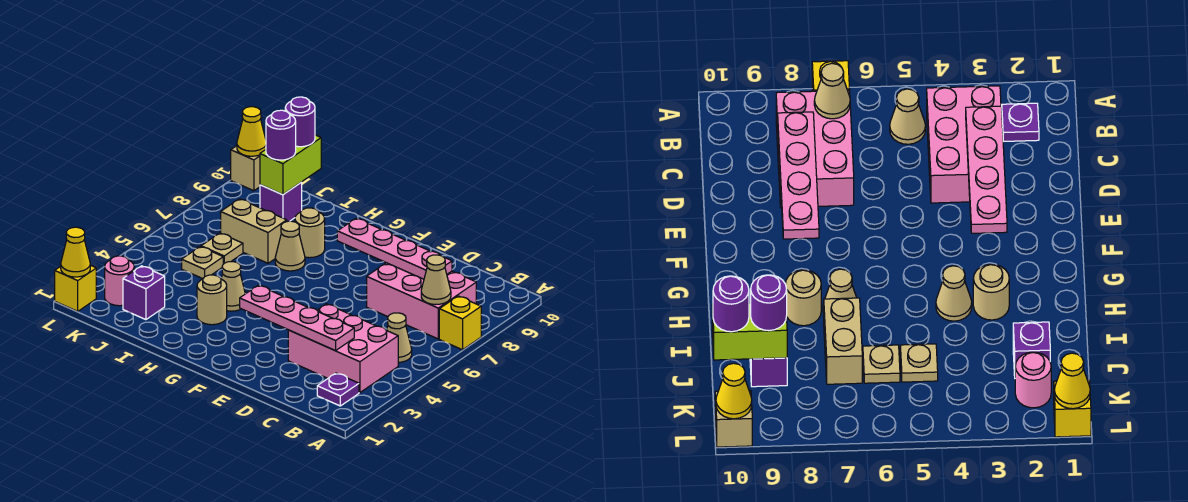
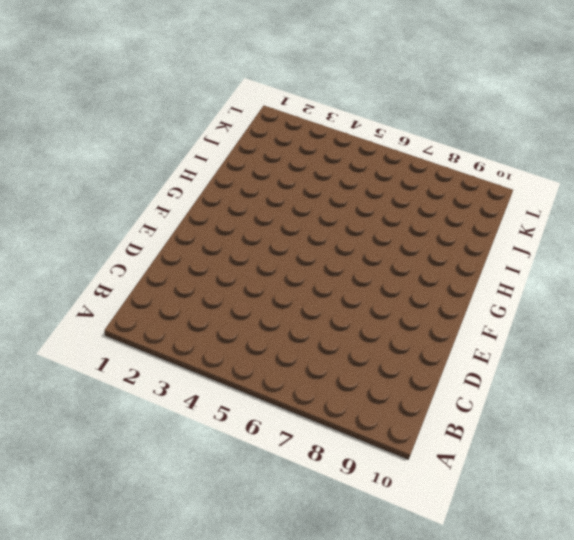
none -> yellow brick A7 level 1
none -> purple plate B2 level 1
none -> pink brick B3:D4 level 1

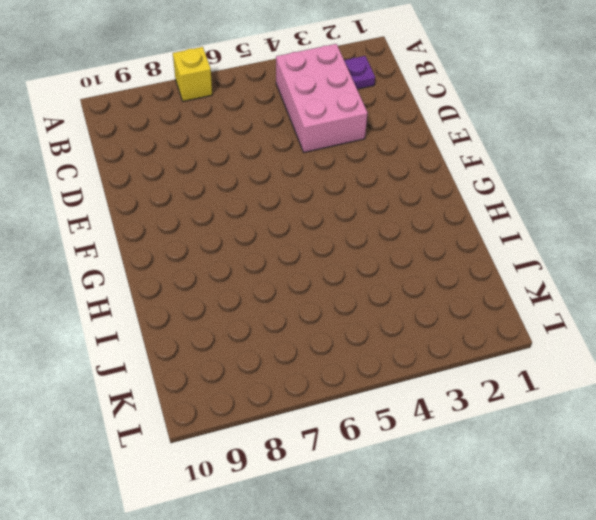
none -> tan cone B5 level 1
none -> pink brick B7:D8 level 1
none -> tan round brick H3 level 1

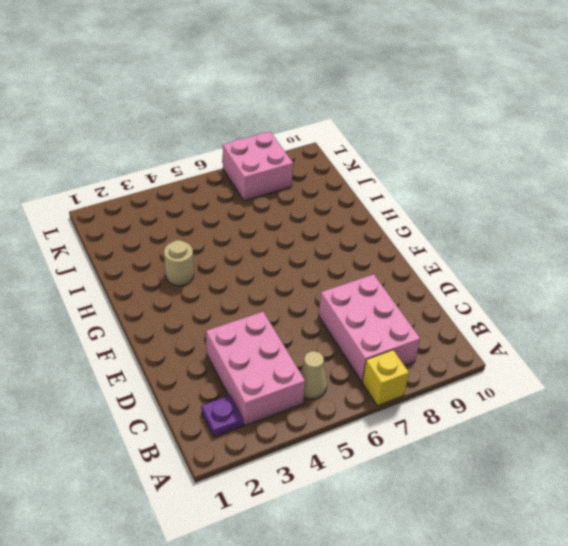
pink brick K7:L8 level 1 -> none
none -> tan cone H4 level 1
none -> tan cone H7 level 1
none -> tan round brick H8 level 1

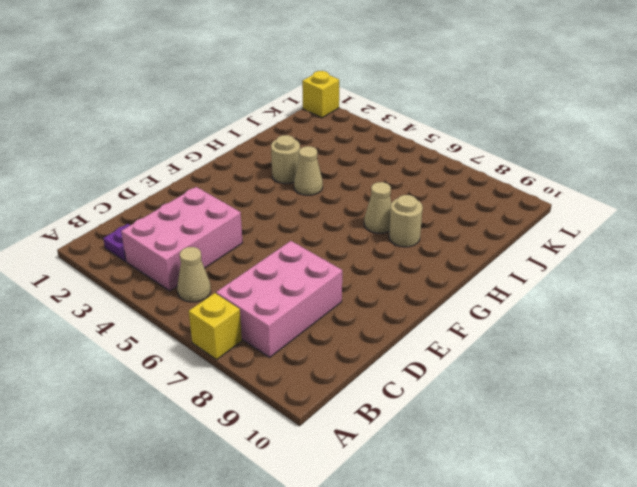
none -> tan brick I7:J7 level 1
none -> purple brick J2 level 1
none -> tan plate J5 level 1

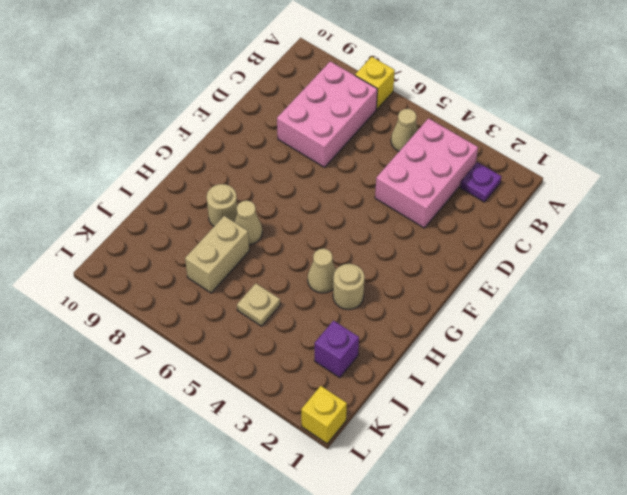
none -> tan plate J6 level 1
none -> purple brick J9 level 1
none -> pink round brick K2 level 1

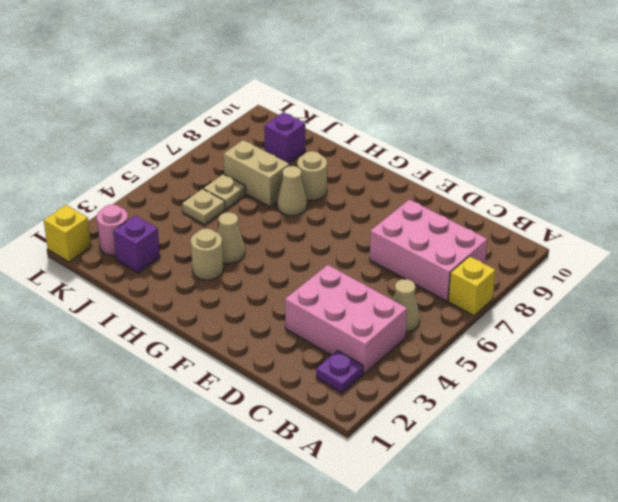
none -> tan brick L10 level 1
none -> tan cone B7 level 2
none -> pink plate C3:F3 level 2

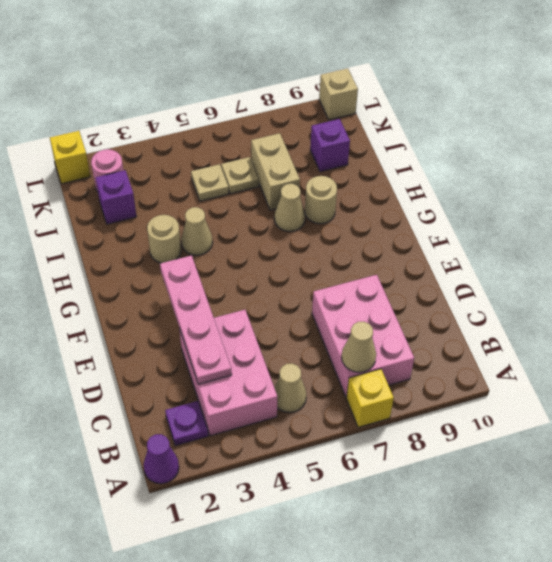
purple cone A1 level 1 -> none
none -> pink plate C8:F8 level 2
none -> lime brick J9:J10 level 2
none -> yellow cone L1 level 2

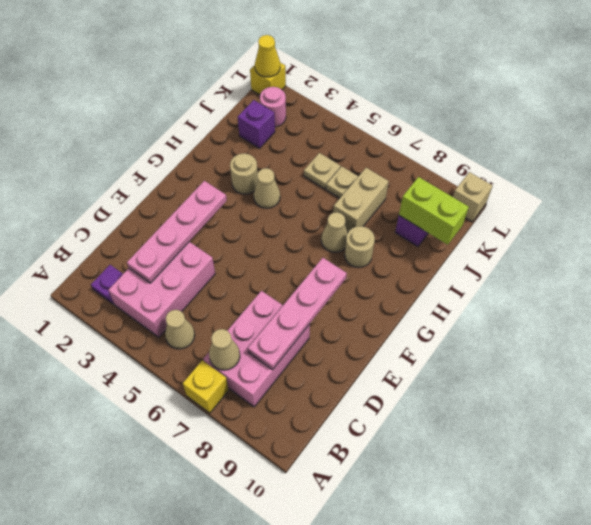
none -> yellow cone L10 level 2
none -> purple round brick J9 level 3
none -> purple round brick J10 level 3

